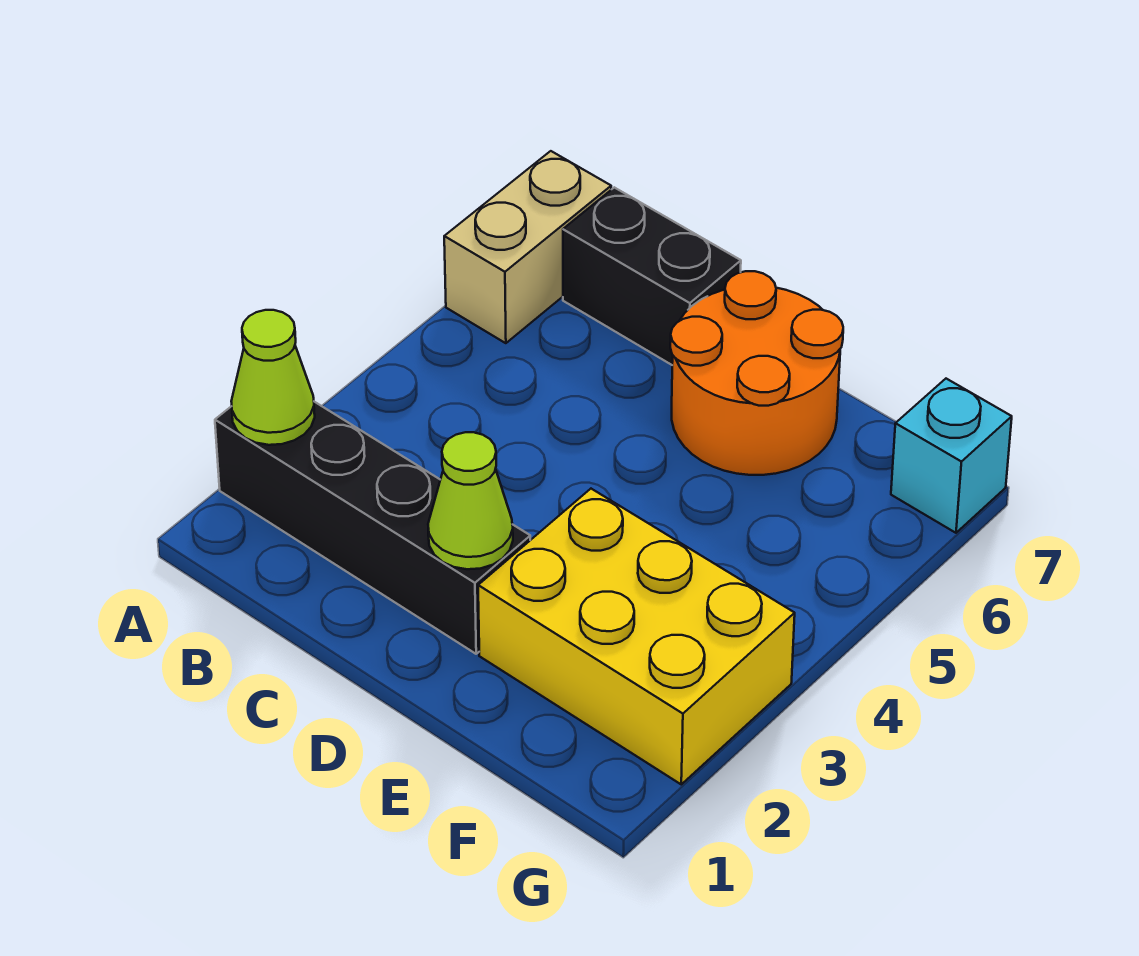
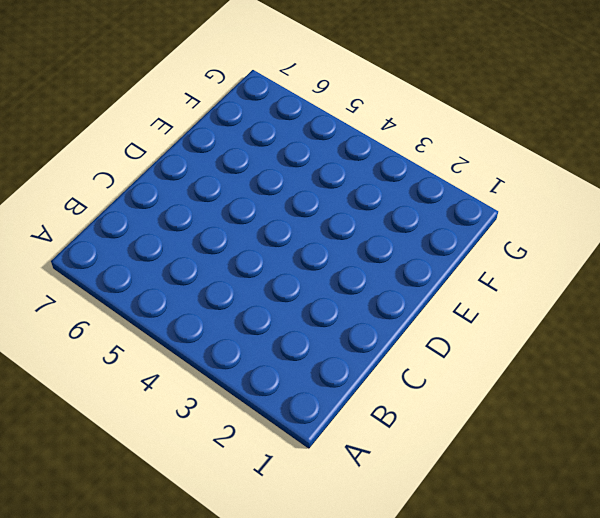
none -> black brick A2:D2 level 1
none -> tan brick A6:A7 level 1

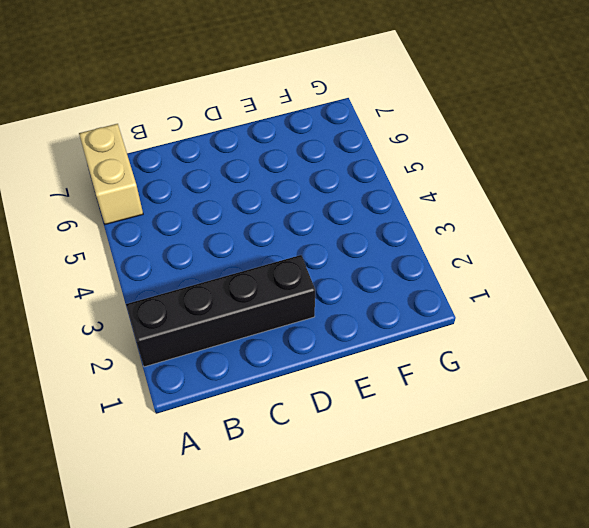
none -> black brick B7:C7 level 1
none -> orange round brick D6:E7 level 1

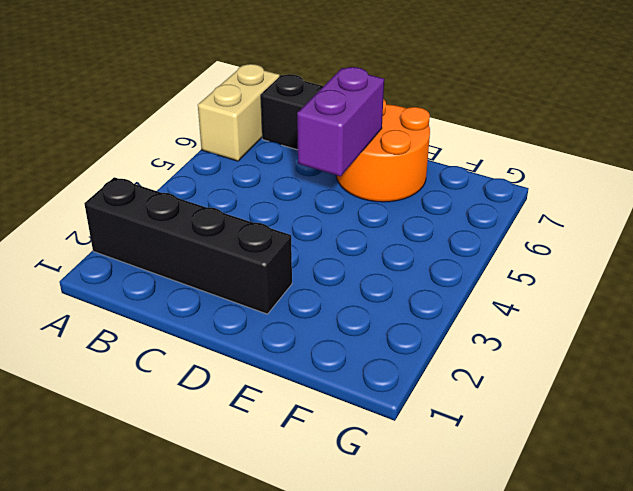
purple brick D5:D6 level 2 -> none
none -> yellow brick E2:G3 level 1
none -> cyan brick G7 level 1

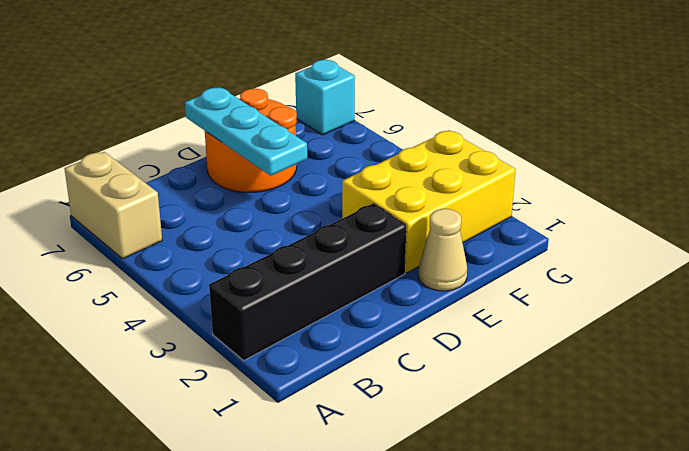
cyan plate D5:D7 level 2 -> none
tan cone E1 level 1 -> none
none -> black brick B7:C7 level 1
none -> lime cone A2 level 2

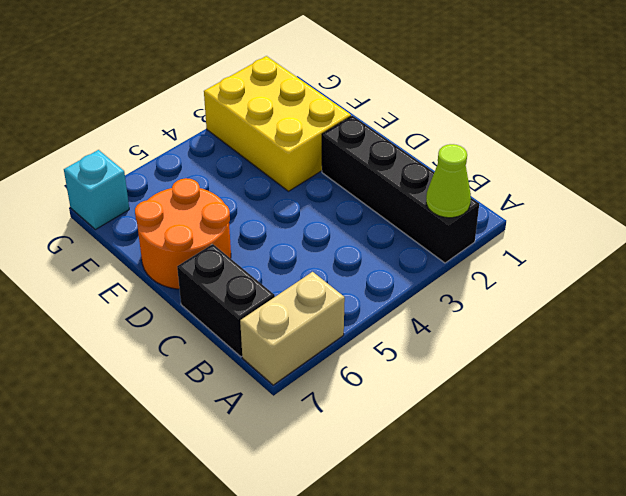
none -> lime cone D2 level 2

